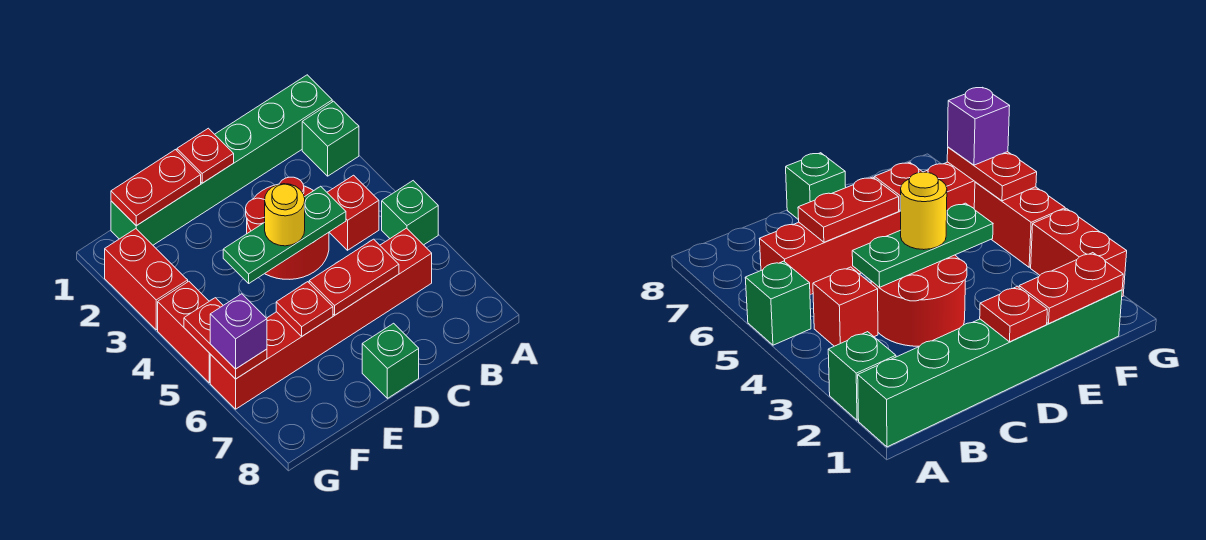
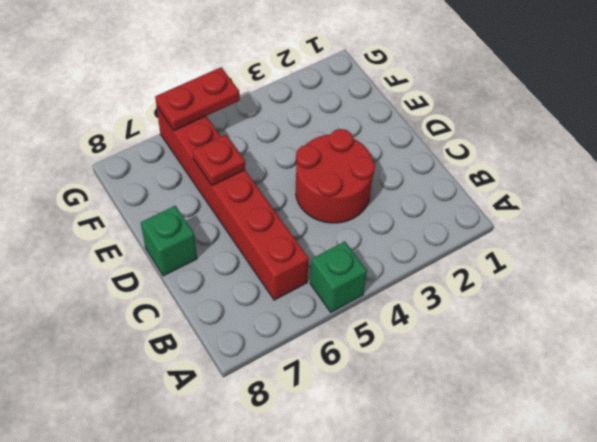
none -> green brick A1:F1 level 1
none -> green brick A2 level 1
none -> red brick B4 level 1

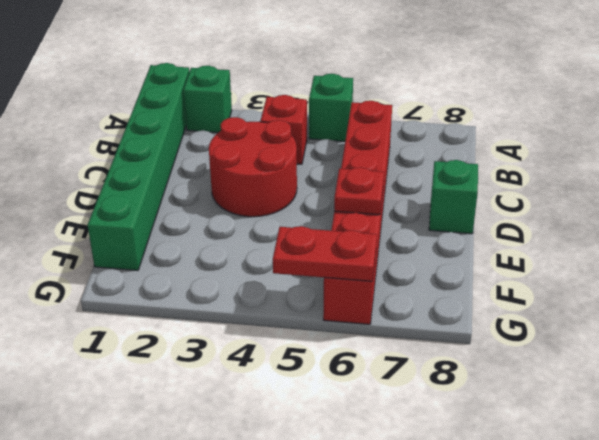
none -> red brick G2:G3 level 1
none -> red brick G4:G5 level 1
none -> green plate C4:E4 level 2

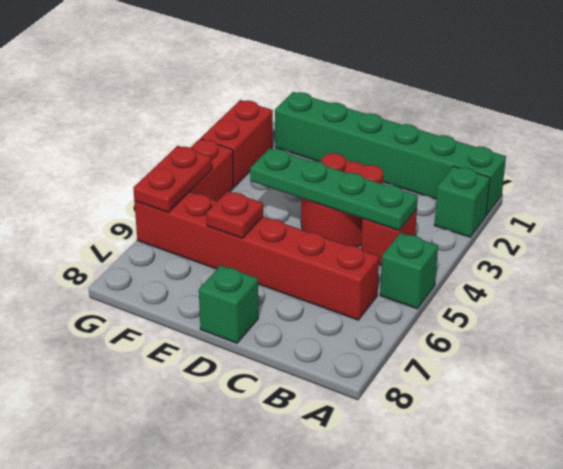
green plate B4:E4 level 2 -> green plate C4:E4 level 2
none -> red plate C6:D6 level 2
none -> red plate D1 level 2
none -> red plate E1:F1 level 2

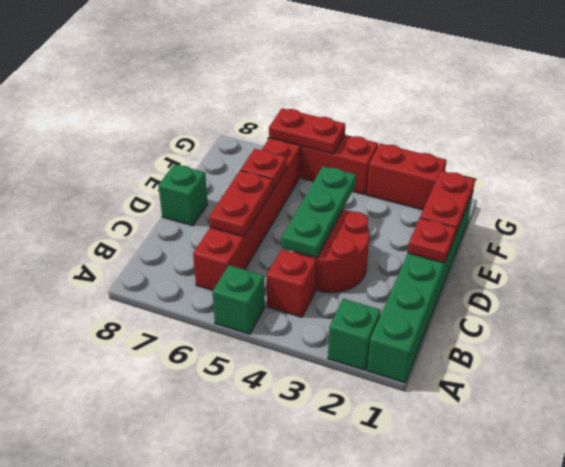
none -> yellow round brick D4 level 3
none -> purple brick G6 level 3

